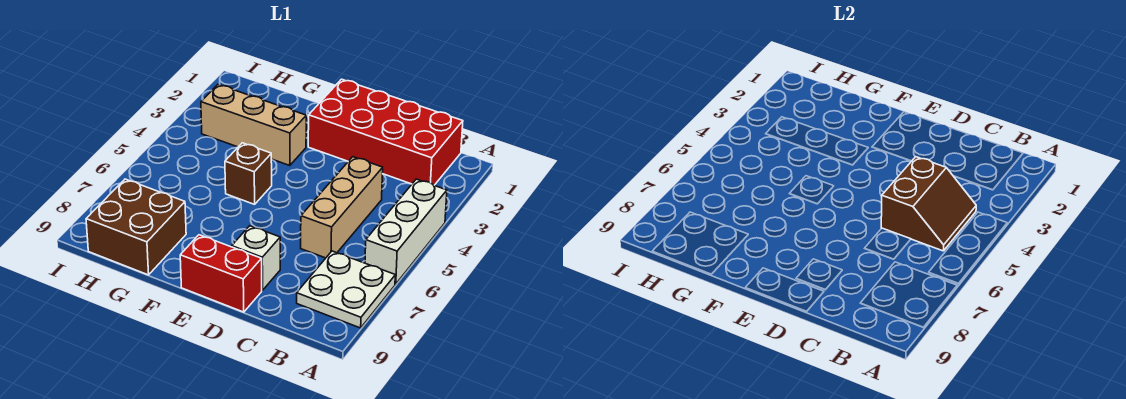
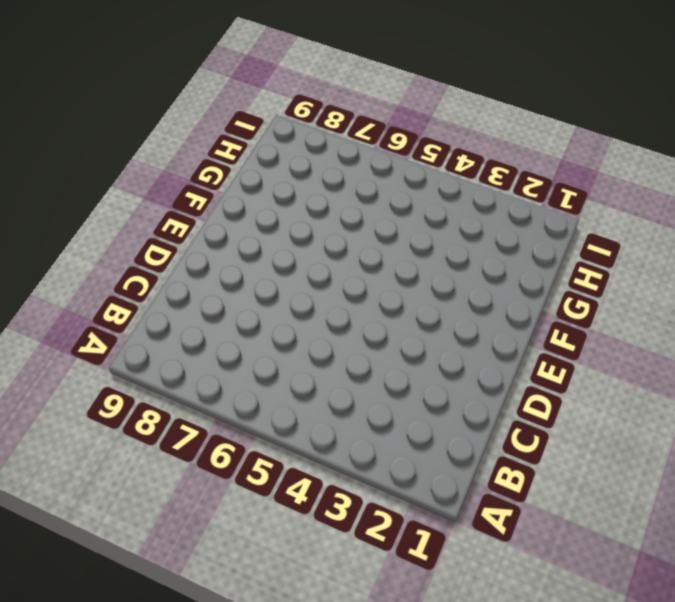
none -> white brick A4:A6 level 1
none -> white plate A7:B8 level 1

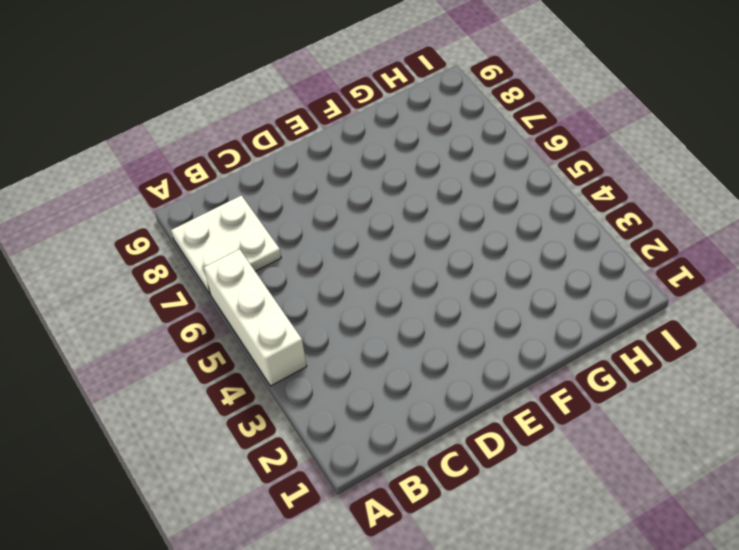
none -> red brick B1:E2 level 1
none -> tan brick C4:C6 level 1

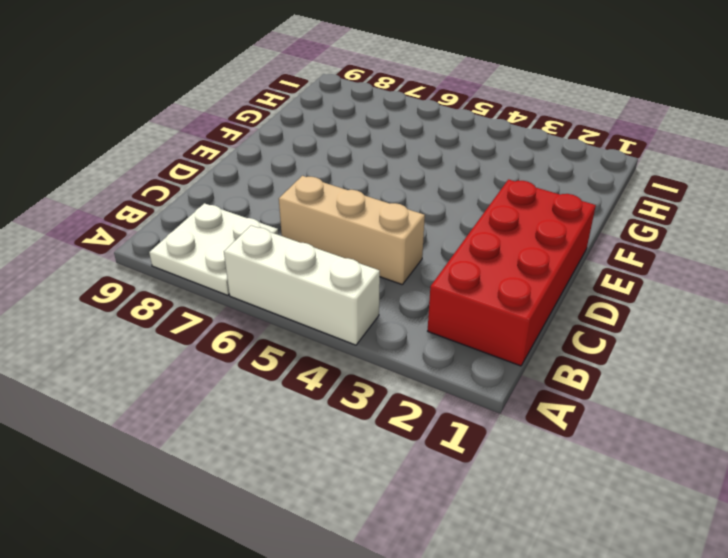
none -> white brick D8 level 1
none -> red brick D9:E9 level 1

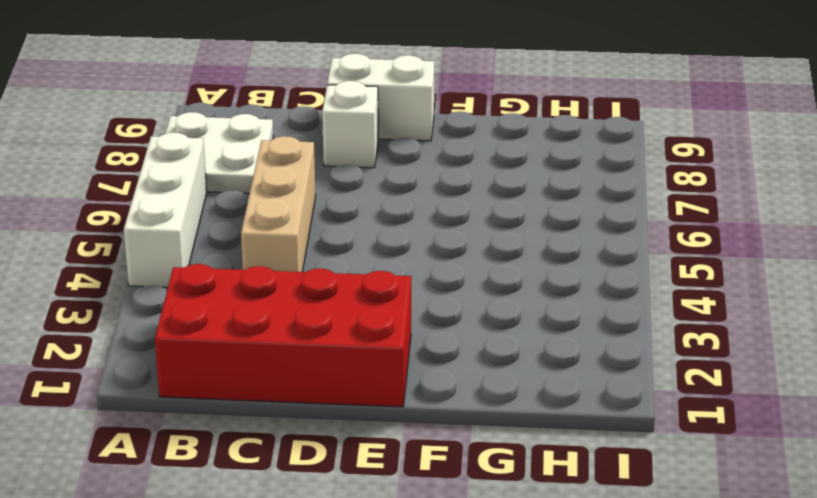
white brick D9:E9 level 1 -> red brick D9:E9 level 1
none -> tan brick F3:H3 level 1
none -> brown brick F5 level 1

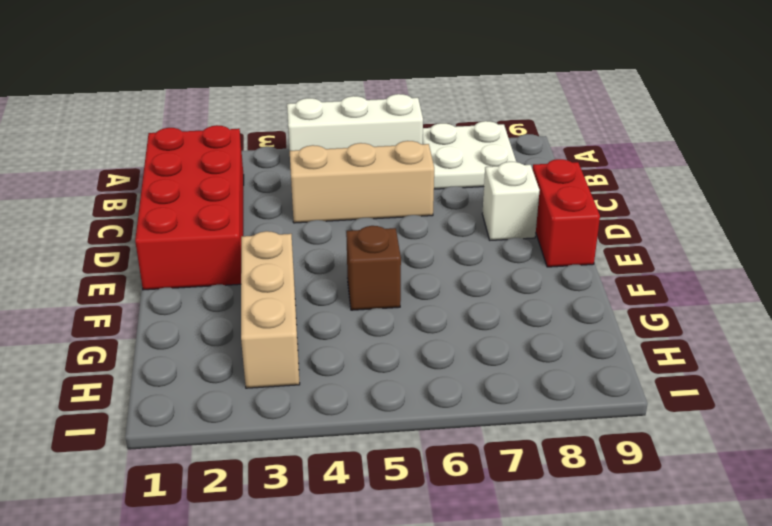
none -> brown brick G8:H9 level 1
none -> brown slope B4:C5 level 2 top C

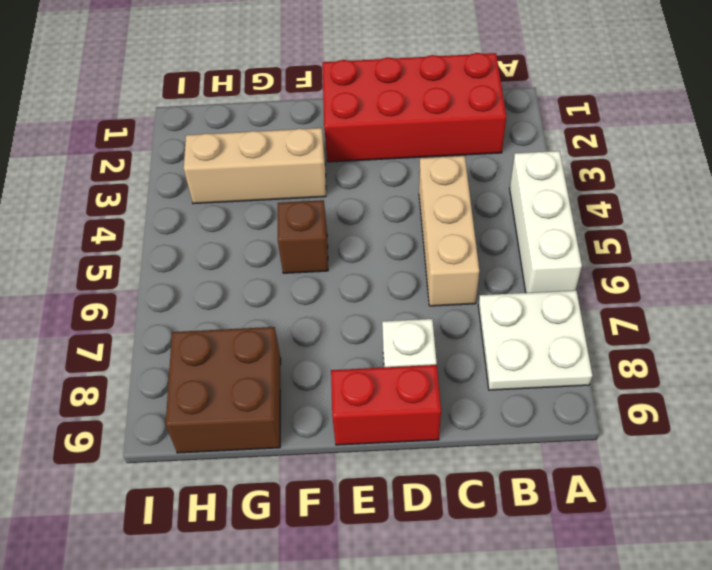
none -> brown slope B4:C5 level 2 top C

